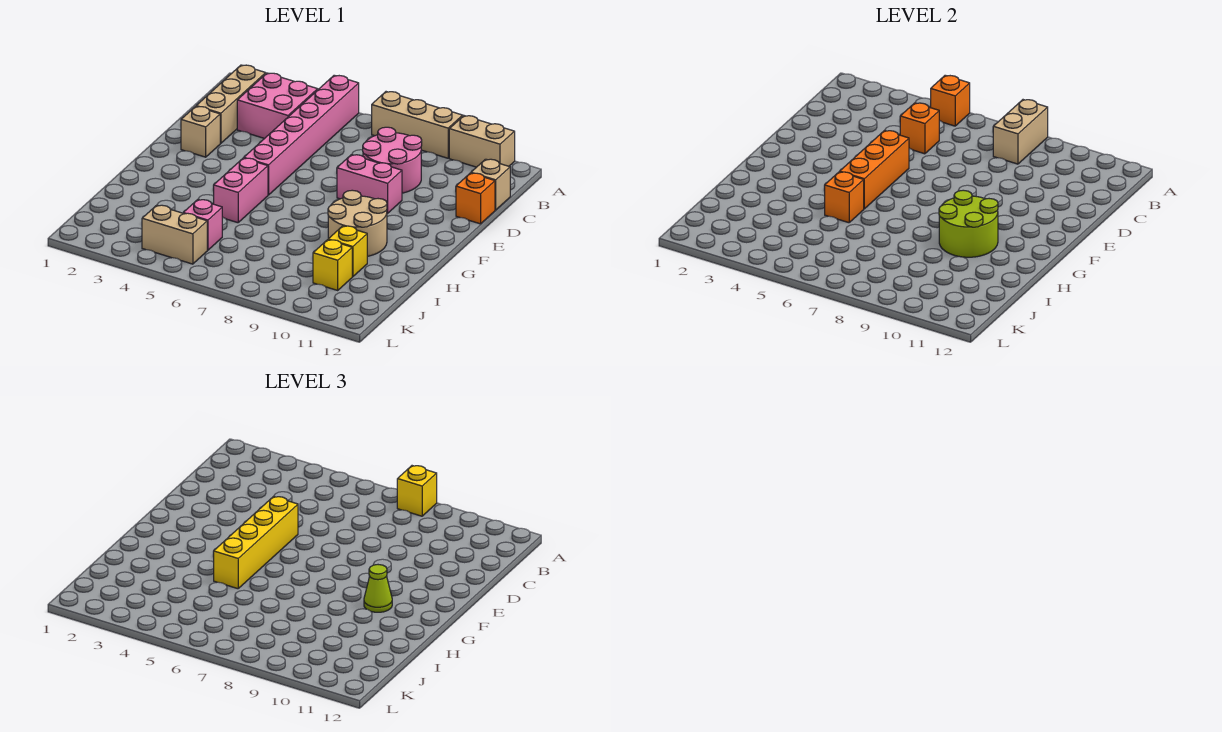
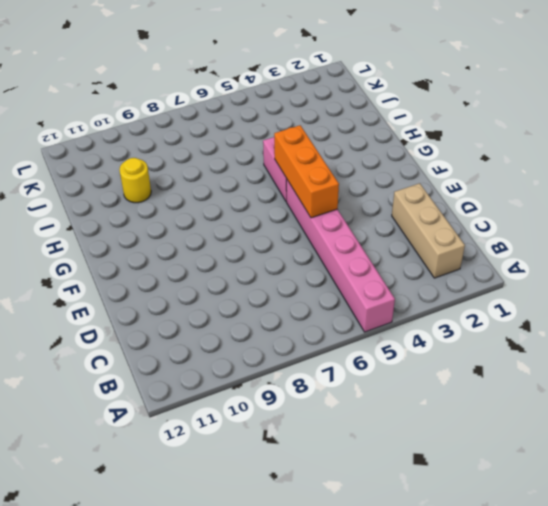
yellow round brick I10 level 1 -> yellow brick I10 level 1
none -> tan brick A7:A9 level 1
none -> tan brick A10:A11 level 1
none -> pink brick B3:C4 level 1

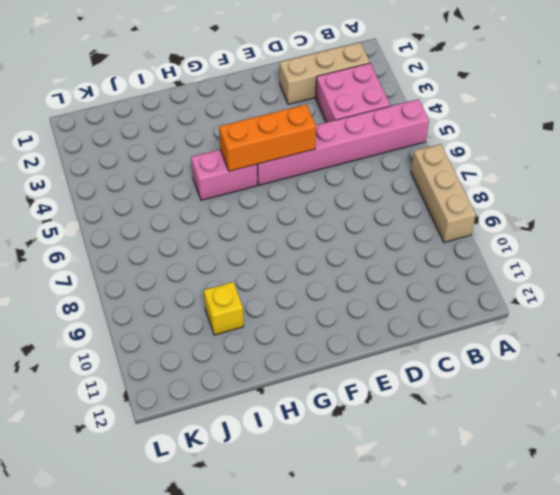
none -> tan brick A10:A11 level 1
none -> pink round brick C8:D9 level 1
none -> tan brick C12 level 1

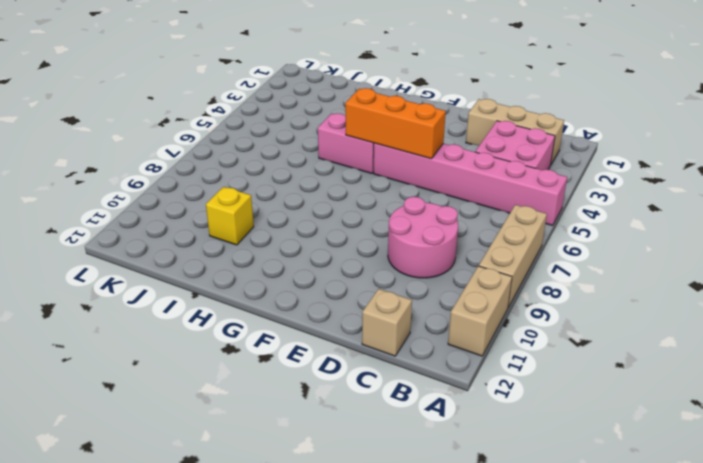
none -> orange brick D12 level 1
none -> tan brick E2 level 1
none -> pink brick E8:E9 level 1

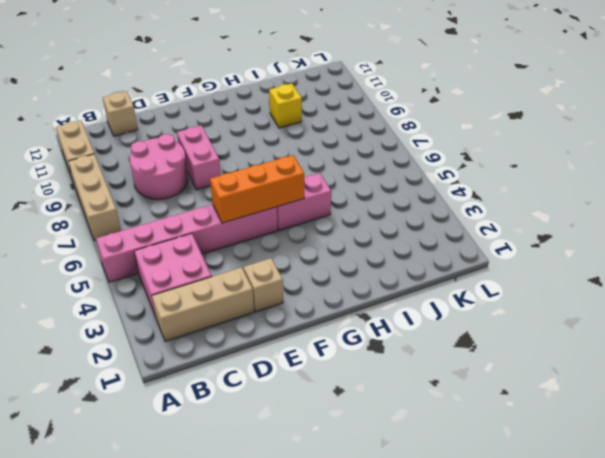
none -> orange brick D12 level 1
none -> tan round brick G9:H10 level 1
none -> pink brick J5 level 1

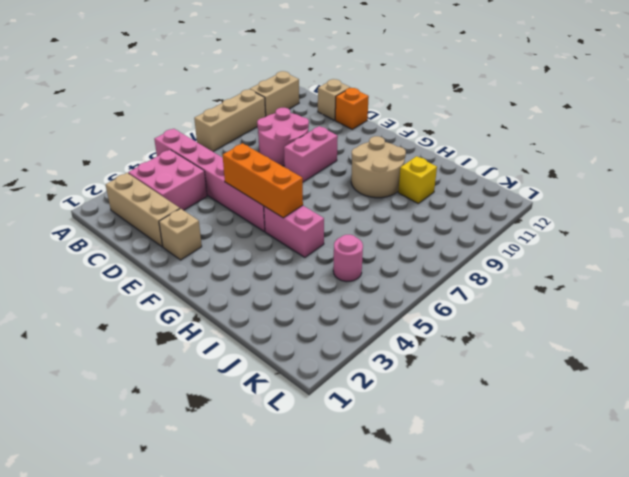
pink round brick J5 level 1 -> pink brick J5 level 1
none -> yellow brick J10 level 1
none -> tan brick K4:K5 level 1
none -> orange brick A5 level 2

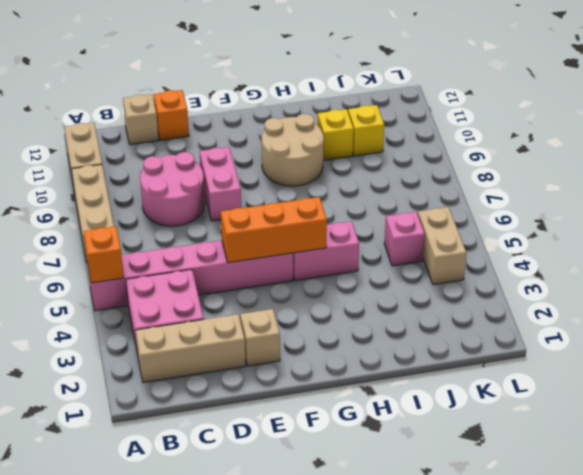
none -> tan brick A8:B8 level 2
none -> orange brick C5 level 2
none -> lime round brick G9:H10 level 2

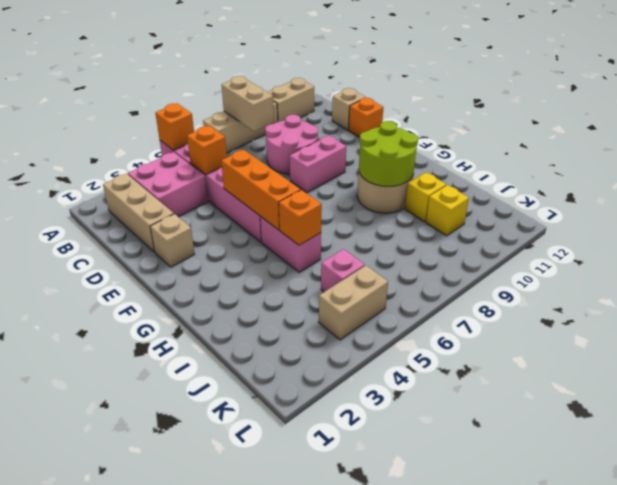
none -> yellow brick A8 level 3
none -> yellow brick E5:H5 level 3
none -> lime cone G10 level 3

